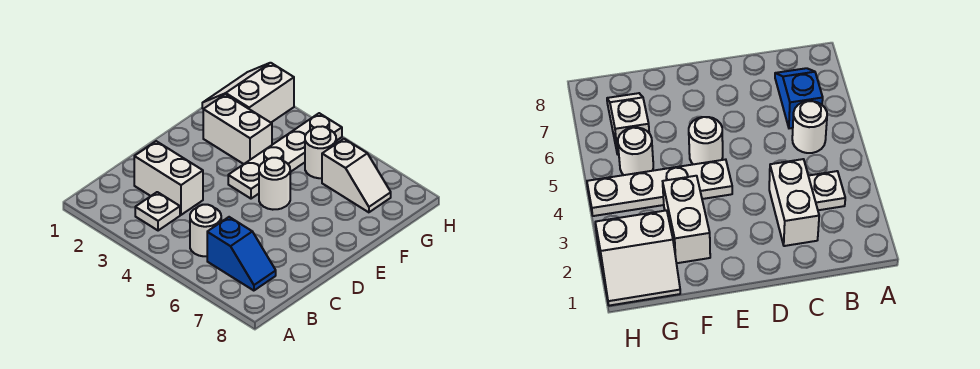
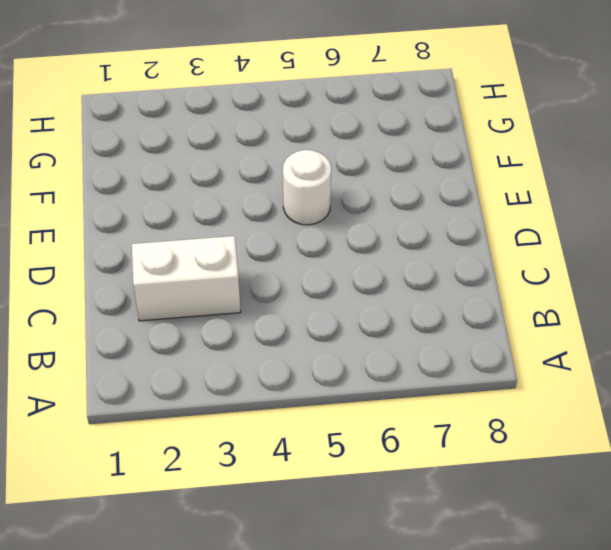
none -> white plate B3 level 1
none -> white round brick B5 level 1

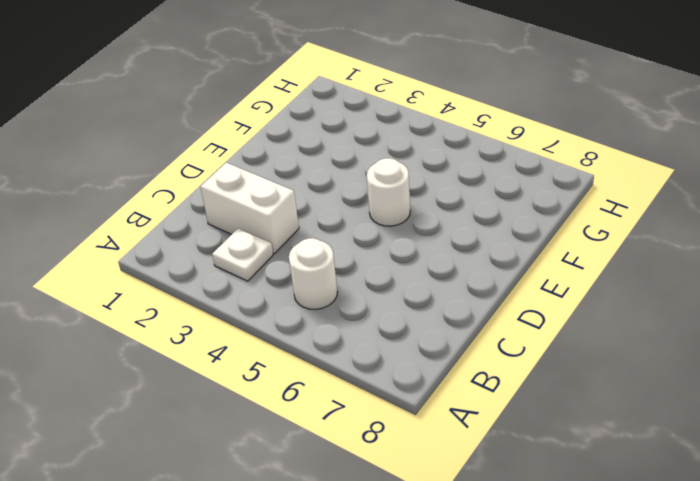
none -> blue slope B6:B7 level 1 top 6
none -> white plate E4:H4 level 1

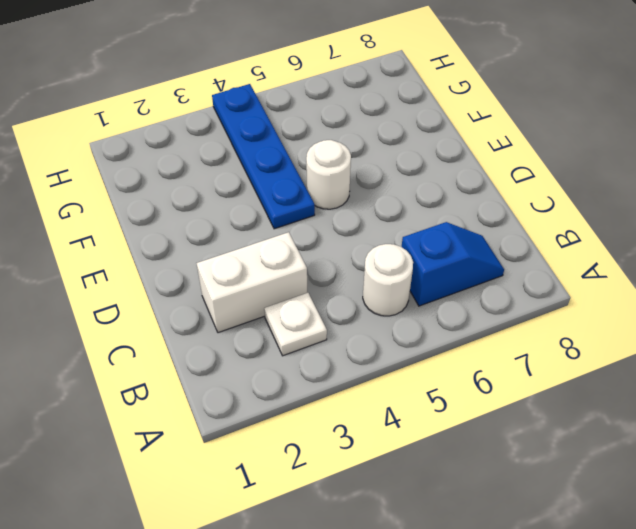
blue plate E4:H4 level 1 -> white plate E4:H4 level 1
none -> white brick F2:F3 level 1
none -> white slope G1:H2 level 1 top 2

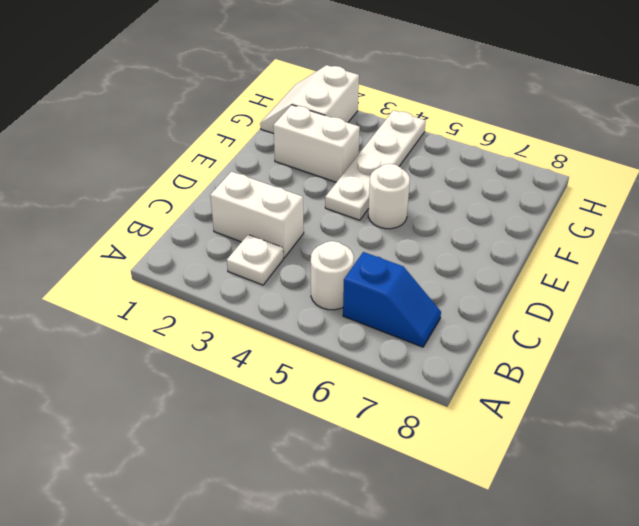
none -> white round brick G5 level 1
none -> white slope G6:G7 level 1 top 6

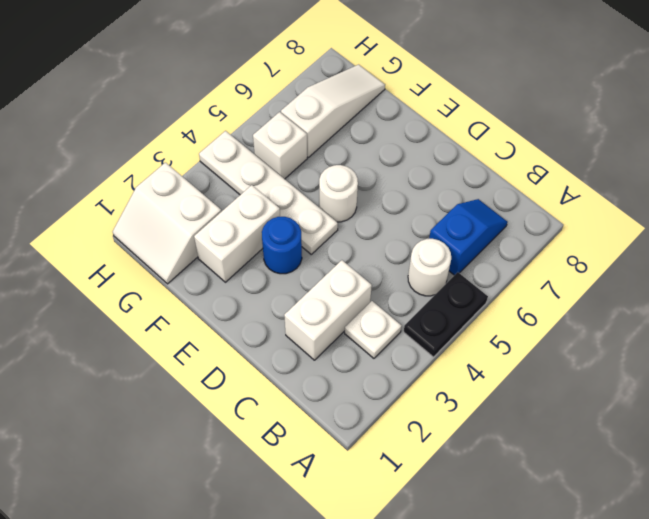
black plate A4:A5 level 1 -> none
blue round brick E3 level 1 -> none
white brick G5 level 1 -> white round brick G5 level 1
white slope G6:G8 level 1 top 6 -> white slope G6:G7 level 1 top 6

